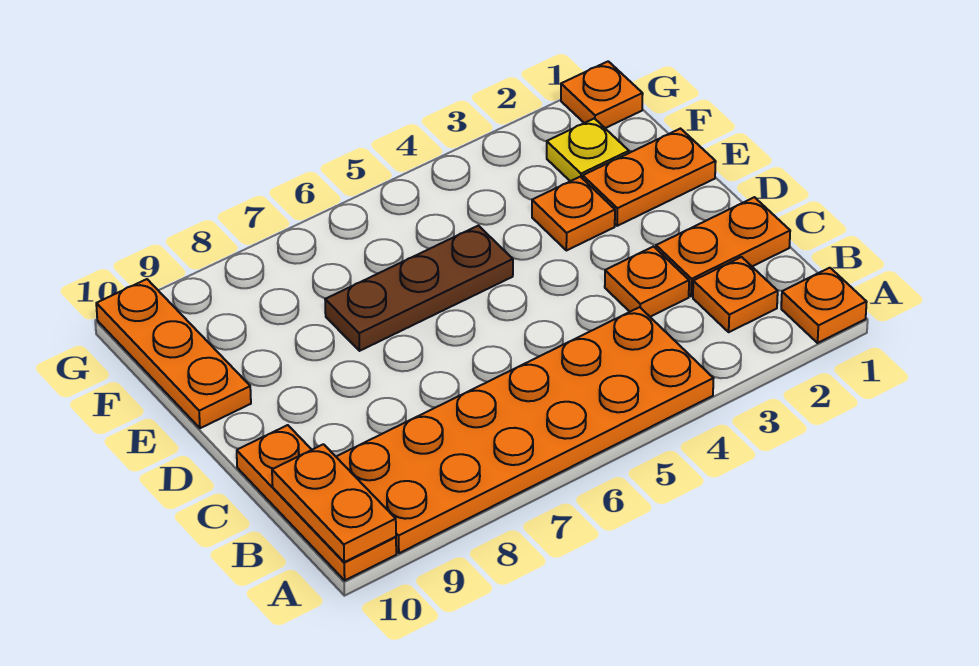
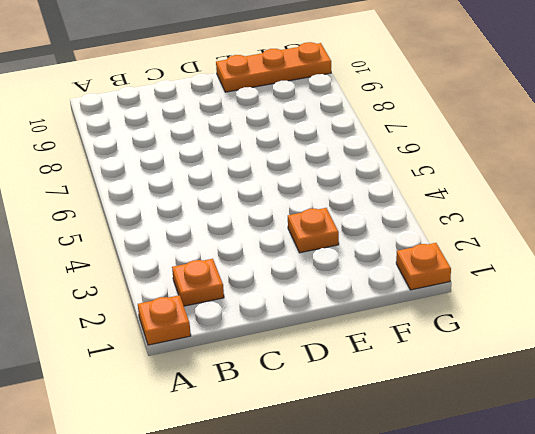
none -> orange plate A4:B9 level 1
none -> orange plate A10:C10 level 1
none -> orange plate C1:C2 level 1

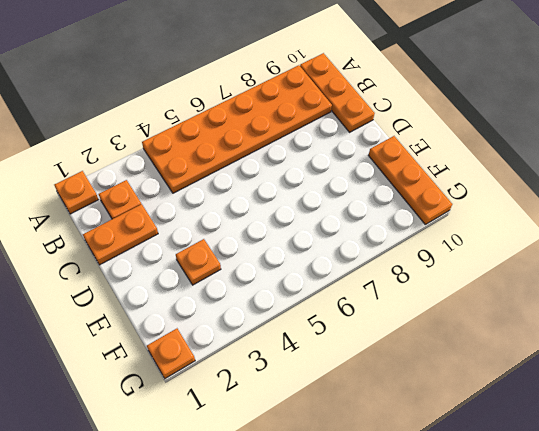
none -> orange plate C3 level 1
none -> orange plate E1:E2 level 1
none -> brown plate E5:E7 level 1

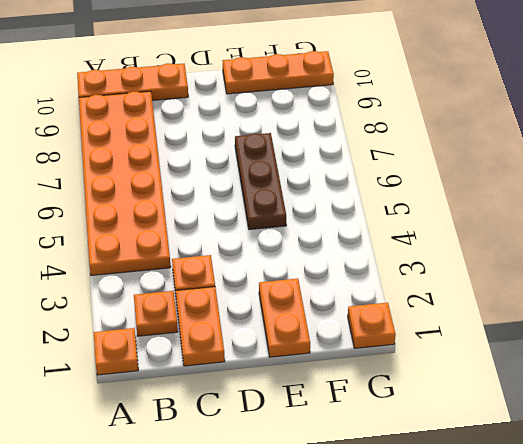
none -> orange plate E3 level 1
none -> yellow plate F2 level 1
none -> orange plate A10:B10 level 2

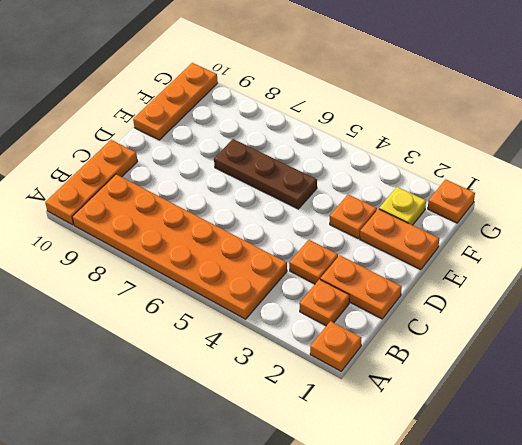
none -> orange plate A10:B10 level 2

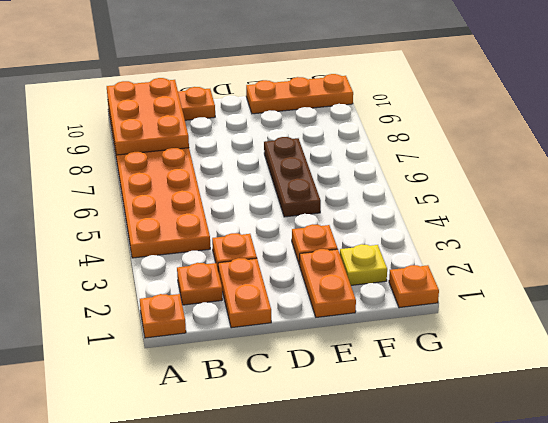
orange plate A8:B10 level 2 -> orange plate A10:B10 level 2

